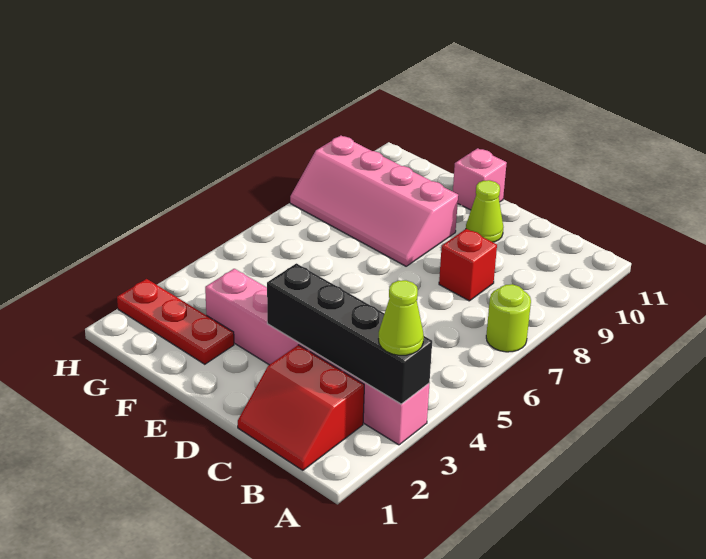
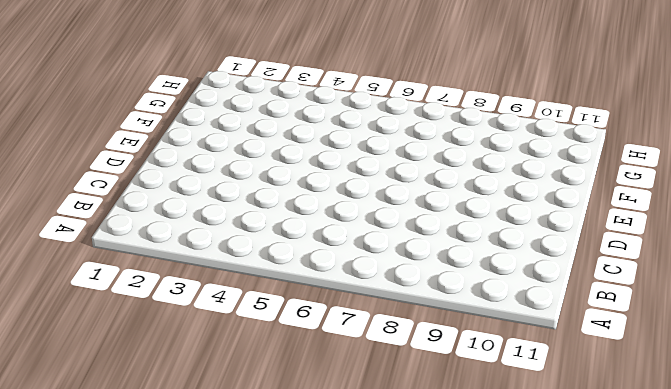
none -> pink brick A3:F3 level 1
none -> lime round brick A7 level 1

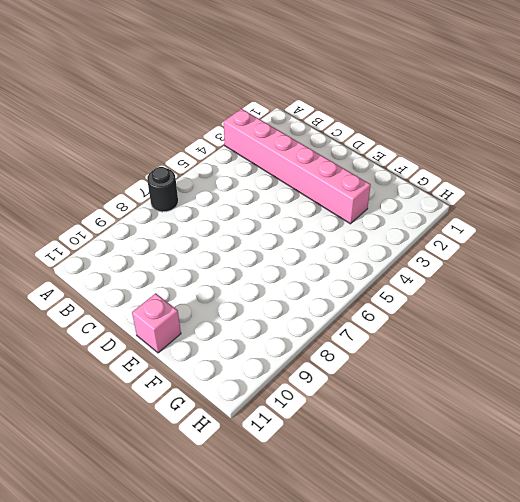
black round brick A7 level 1 -> lime round brick A7 level 1
none -> red slope B1:C2 level 1 top 2
none -> red brick C8 level 1

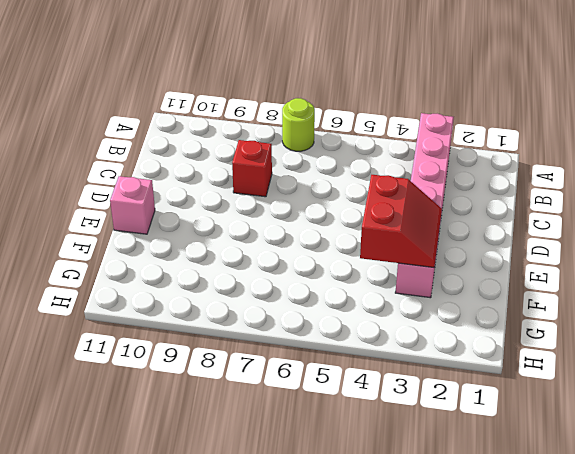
red slope E3:F4 level 2 top 4 -> red slope B1:C2 level 1 top 2
none -> lime cone D10 level 1
none -> pink slope E8:H9 level 1 top 9

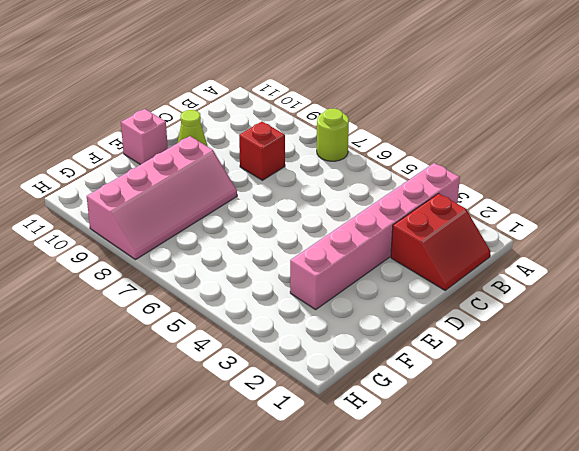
none -> red plate F2:H2 level 1
none -> black brick A3:D3 level 2

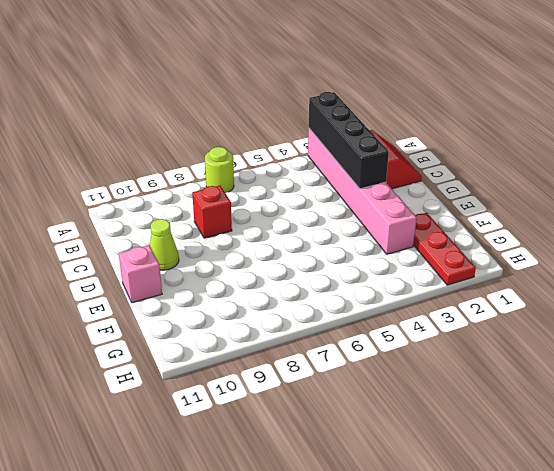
none -> pink slope E8:H9 level 1 top 9
none -> lime cone A3 level 3

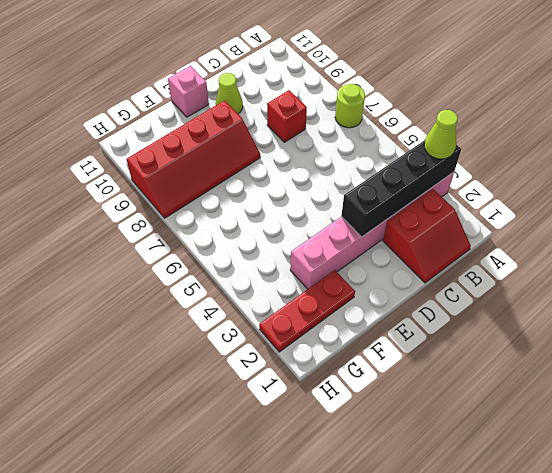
red slope E8:H9 level 1 top 9 -> pink slope E8:H9 level 1 top 9

